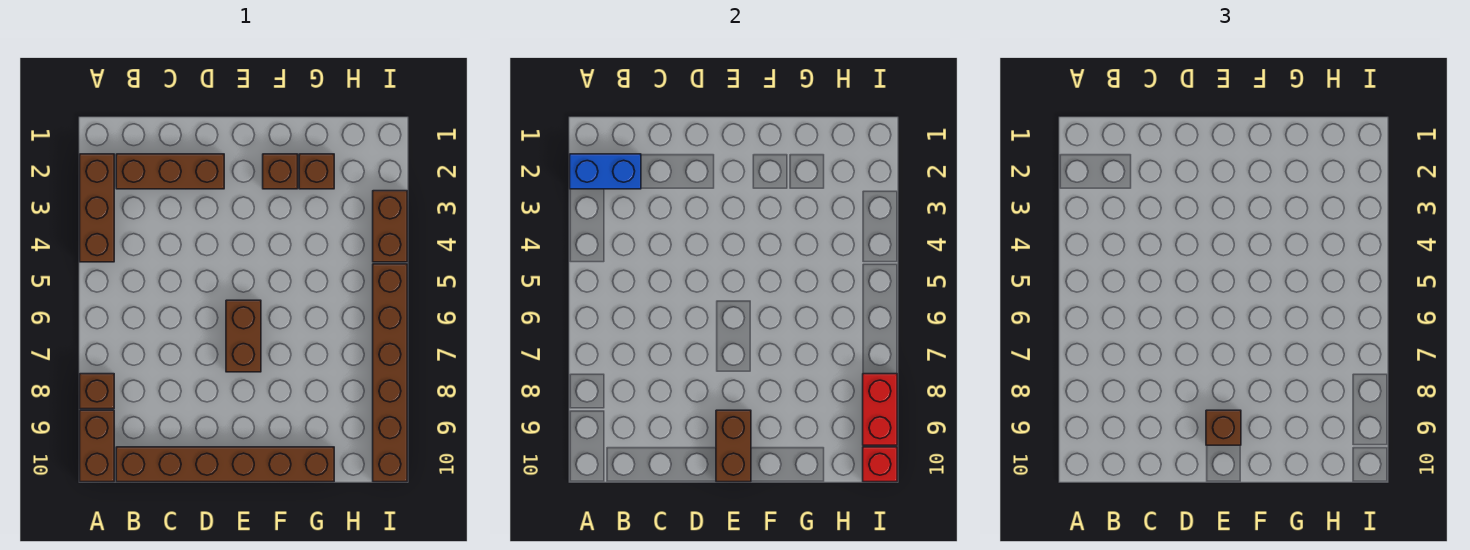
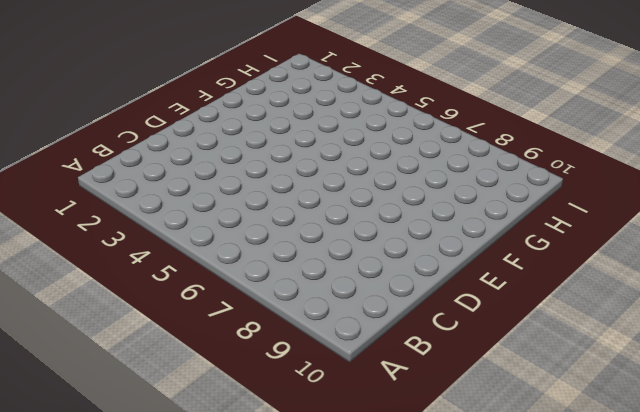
none -> brown brick A2:A4 level 1
none -> brown brick A8 level 1
none -> brown brick A9:A10 level 1

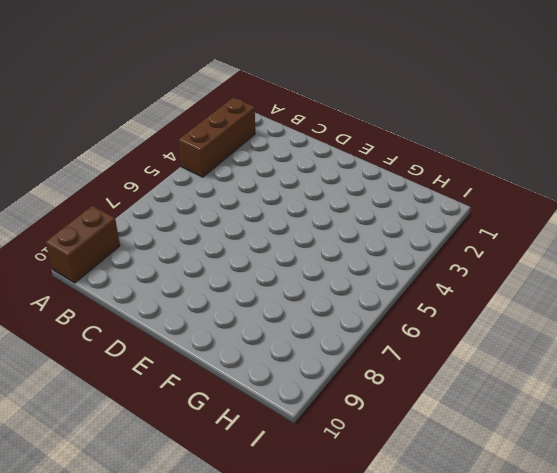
none -> brown brick A8 level 1
none -> brown brick B2:D2 level 1
none -> brown brick B10:G10 level 1

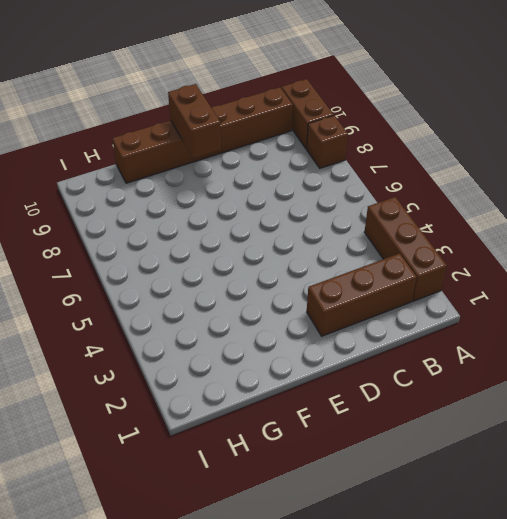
none -> brown brick E6:E7 level 1
none -> brown brick F2 level 1
none -> brown brick G2 level 1

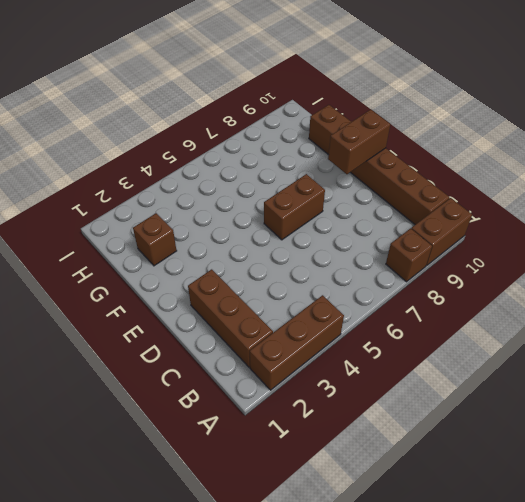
none -> brown brick F2 level 1
none -> brown brick I3:I4 level 1
none -> brown brick I5:I10 level 1

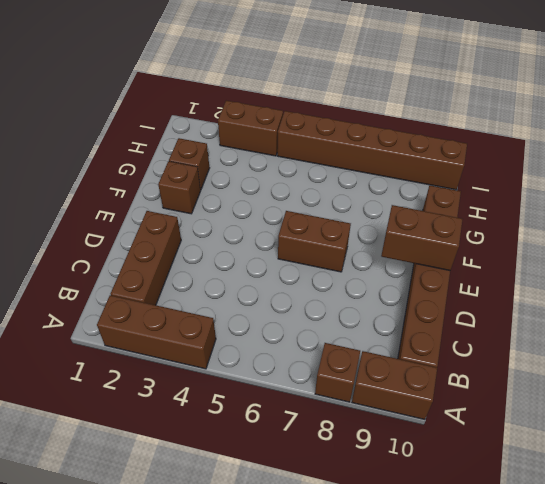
none -> blue brick A2:B2 level 2
none -> red brick I8:I9 level 2
none -> red brick I10 level 2

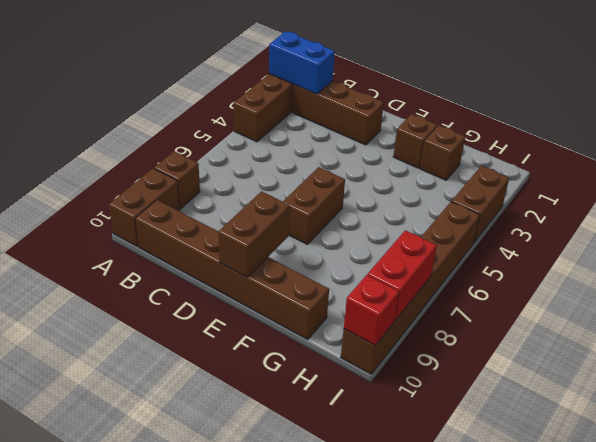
none -> brown brick E9 level 3

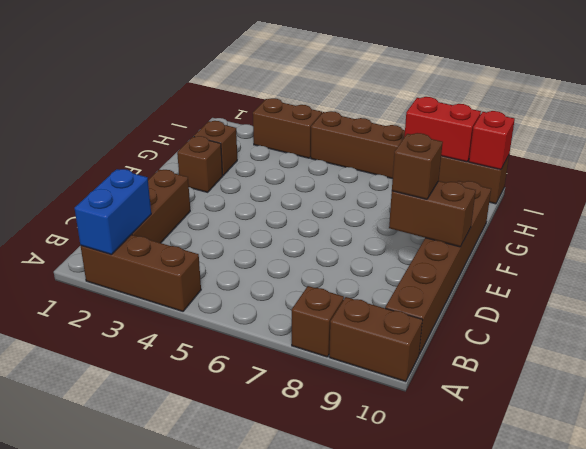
none -> brown brick E6:E7 level 1

